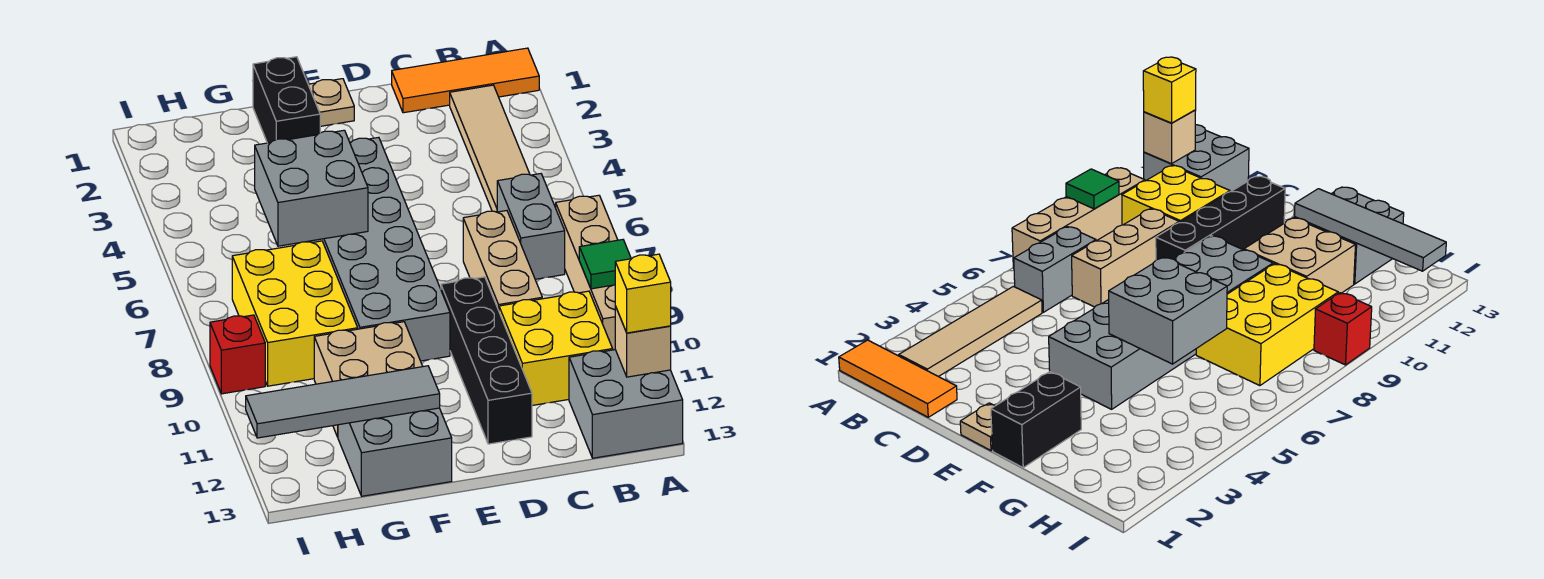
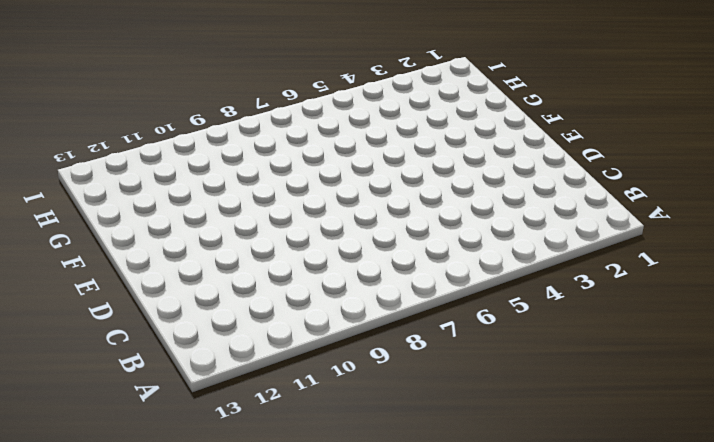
none -> orange tile A1:C1 level 1
none -> tan brick A7:A10 level 1
none -> grey brick A12:B13 level 1

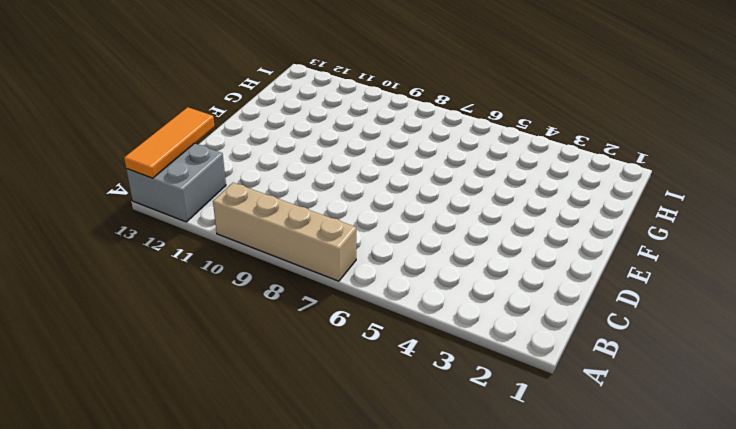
orange tile A13:C13 level 2 -> orange tile A1:C1 level 1
none -> tan tile B2:B5 level 1
none -> grey brick B6:B7 level 1
none -> yellow brick B10:C11 level 1

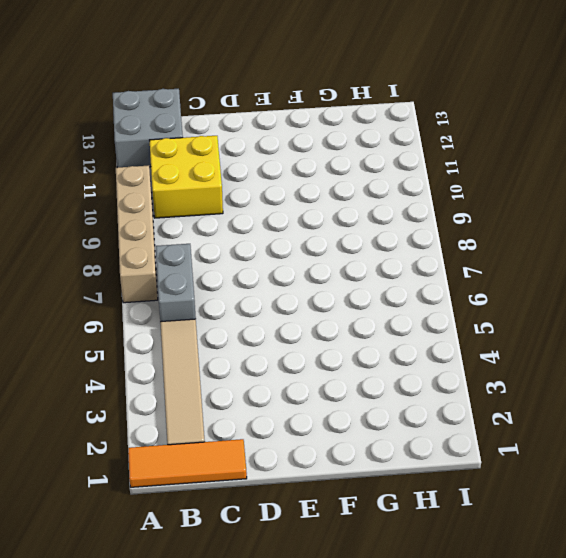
none -> tan brick C7:C9 level 1
none -> black brick D9:D12 level 1
none -> tan plate E1 level 1

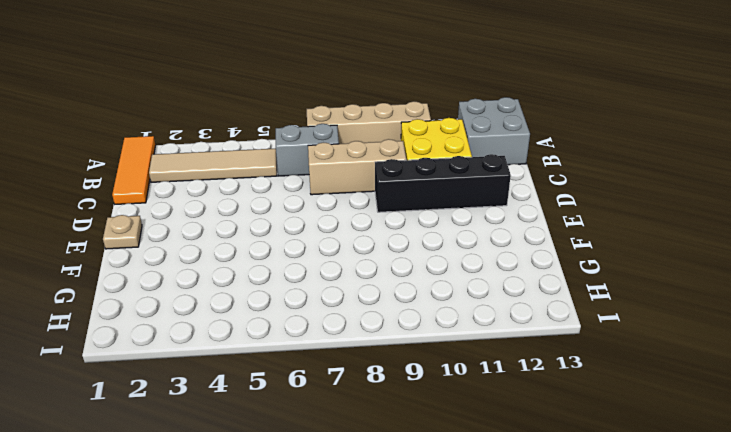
none -> grey brick E4:F9 level 1
none -> black brick F1:F2 level 1
none -> tan brick F10:G11 level 1

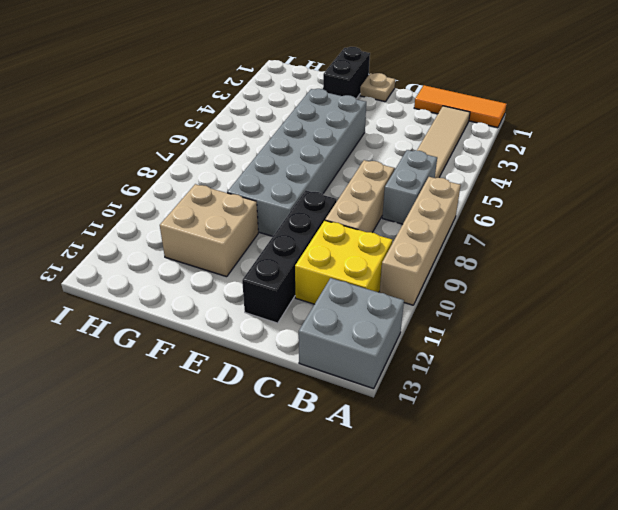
none -> grey brick F12:G13 level 1
none -> yellow brick G7:H9 level 1
none -> red brick I9 level 1

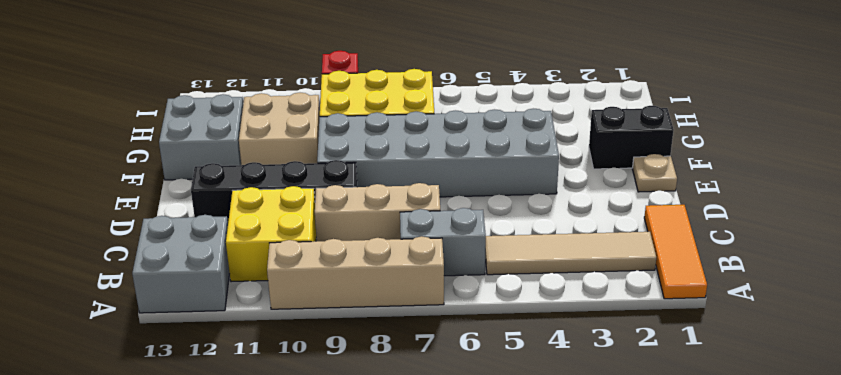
none -> green tile A9 level 2
none -> tan brick A12 level 2
none -> grey brick F5:G6 level 2

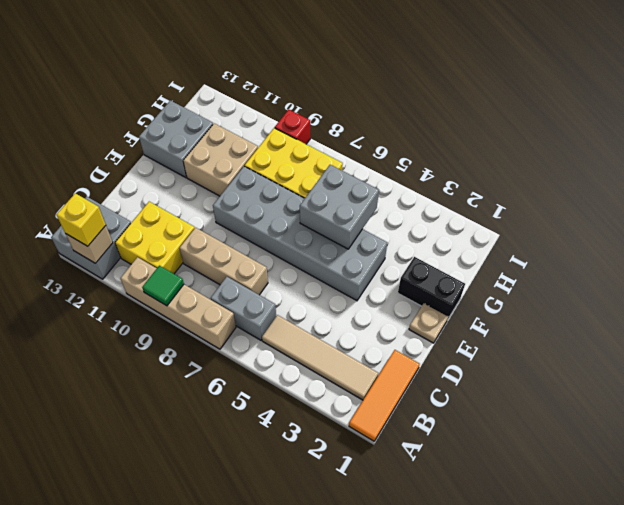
none -> black brick D9:D12 level 1
none -> grey tile F12:I12 level 2

